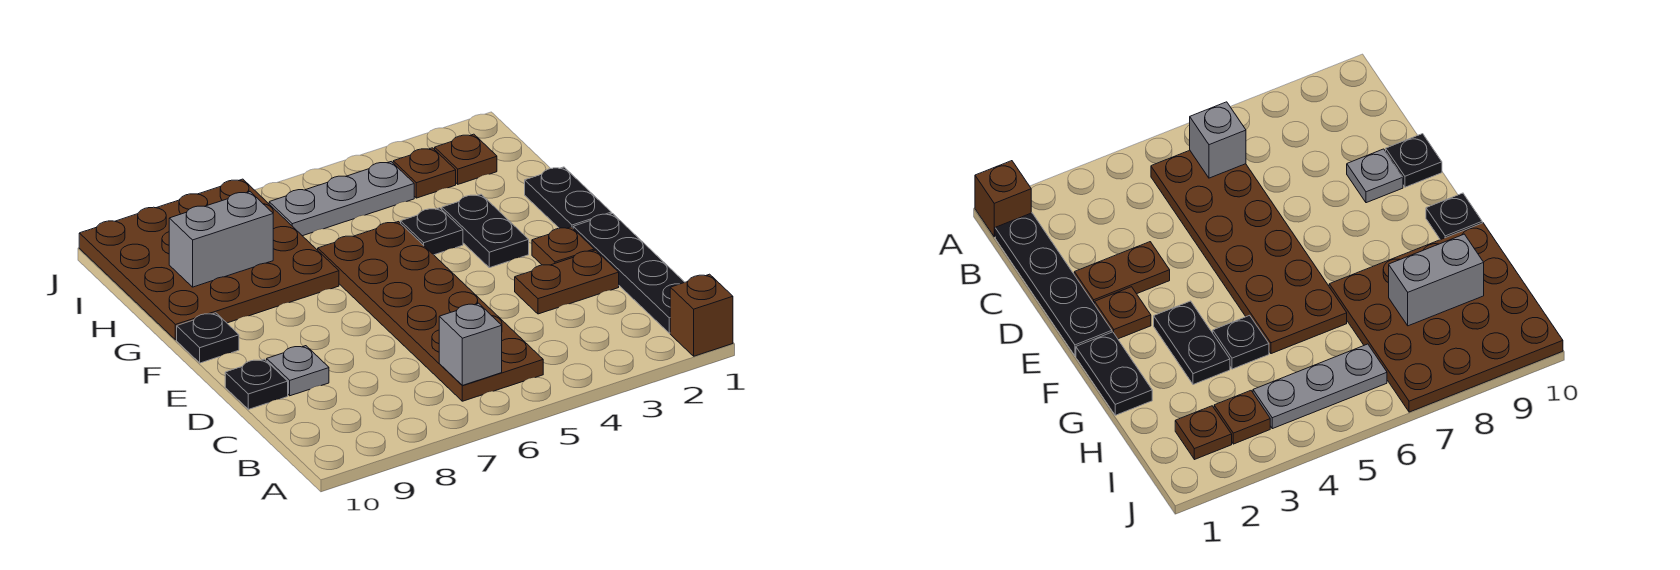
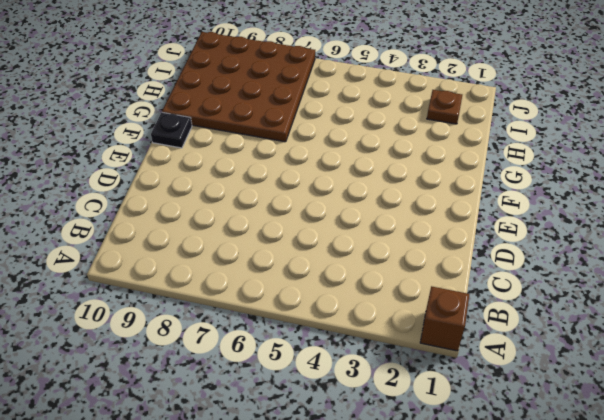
none -> black plate B1:E1 level 1
none -> brown plate B5:G6 level 1
none -> brown plate D2:D3 level 1

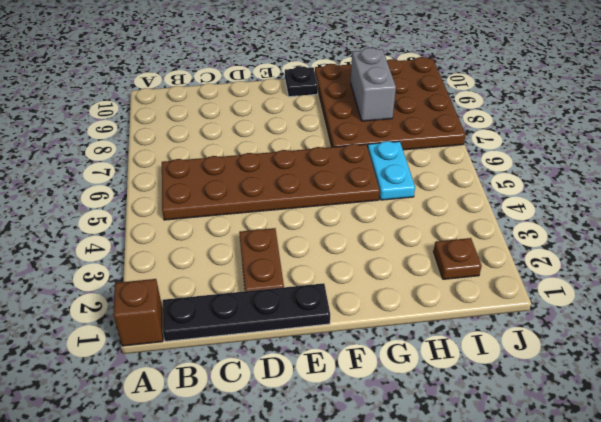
cyan plate H5:H6 level 1 -> none
none -> grey plate D9 level 1
none -> black plate D10 level 1
none -> brown plate E2 level 1

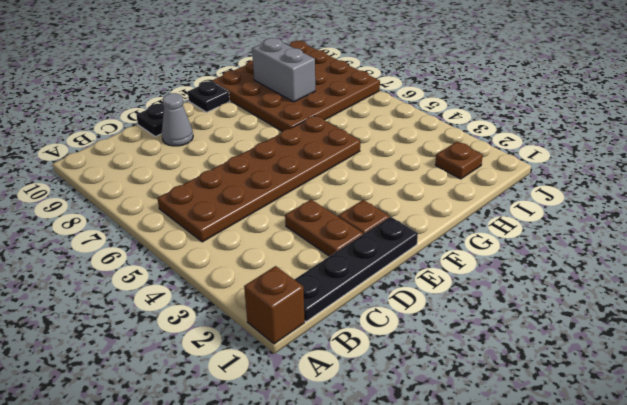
grey cone D9 level 1 -> grey plate D9 level 1
none -> black plate F1:G1 level 1
none -> black plate F3:G3 level 1
none -> black plate G4 level 1

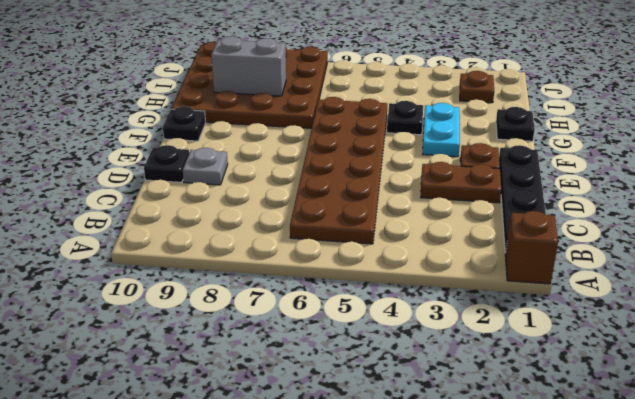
cyan plate F3:G3 level 1 -> black plate F3:G3 level 1
black plate G1 level 1 -> black plate F1:G1 level 1
none -> brown plate I3 level 1
none -> grey plate I4:I6 level 1
none -> grey brick B6 level 2

